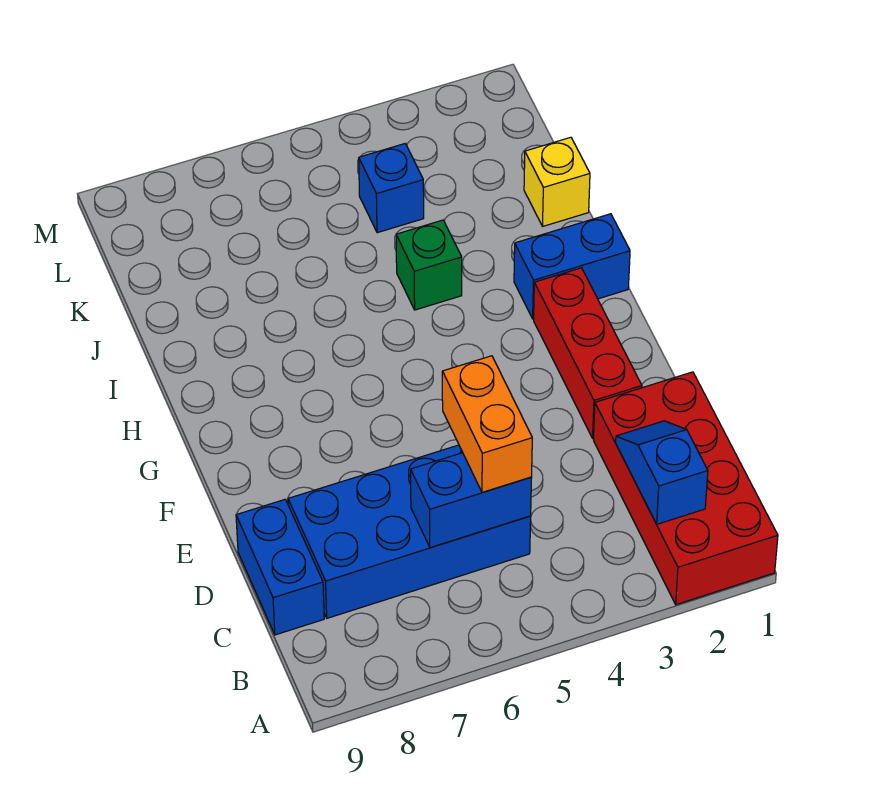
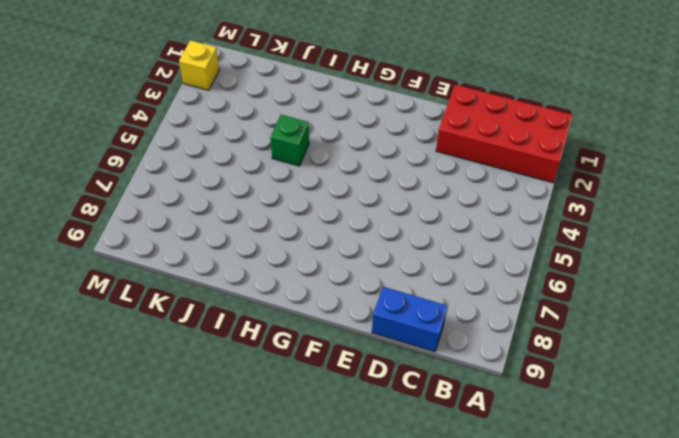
yellow brick M2 level 1 -> yellow brick J1 level 1
none -> blue brick C5:D8 level 1
none -> red brick E2:G2 level 1

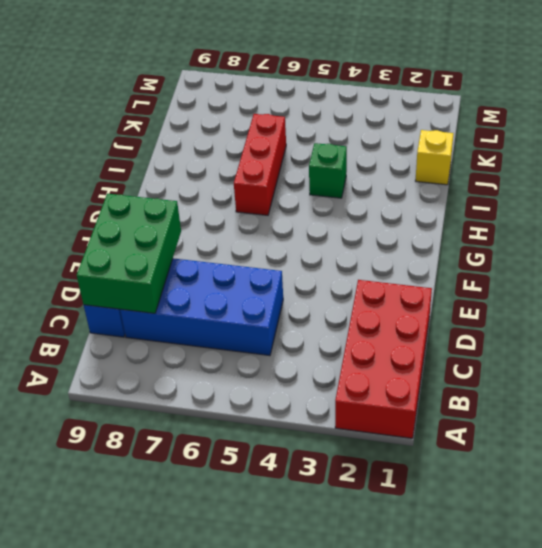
green brick C8:E9 level 2 -> none
red brick H6:J6 level 1 -> red brick E2:G2 level 1
none -> blue brick H1:H2 level 1
none -> blue brick K4 level 1

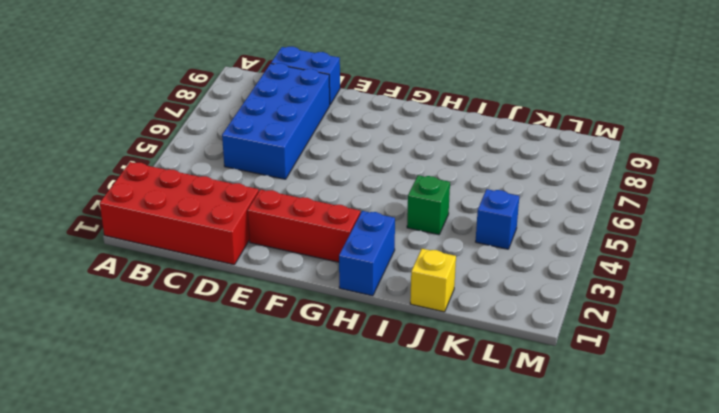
none -> blue slope B2:C2 level 2 top B
none -> blue brick C5:C6 level 2

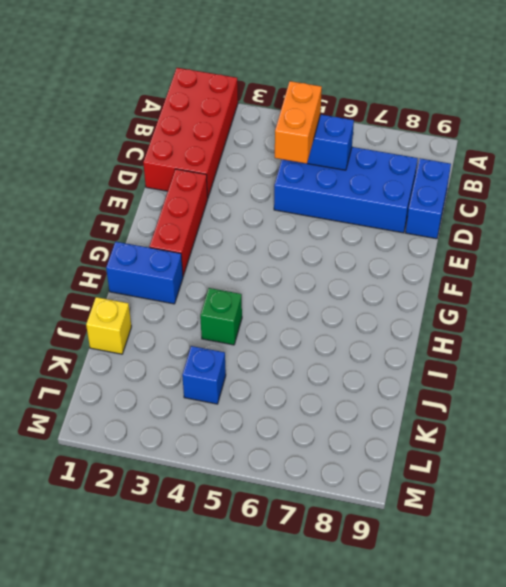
none -> blue slope B2:C2 level 2 top B

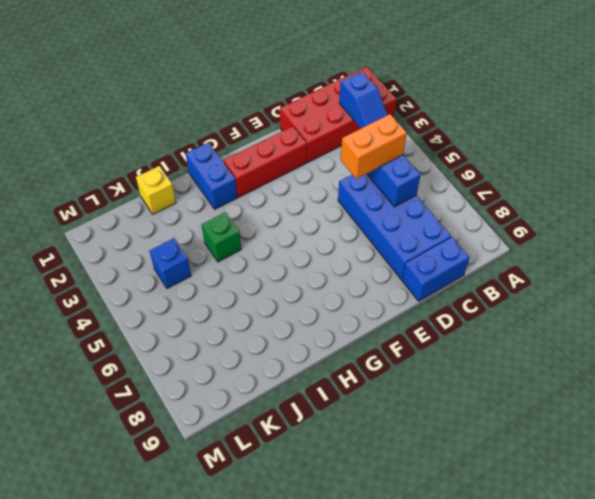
blue slope B2:B3 level 2 top 2 -> blue slope B2:C2 level 2 top B

